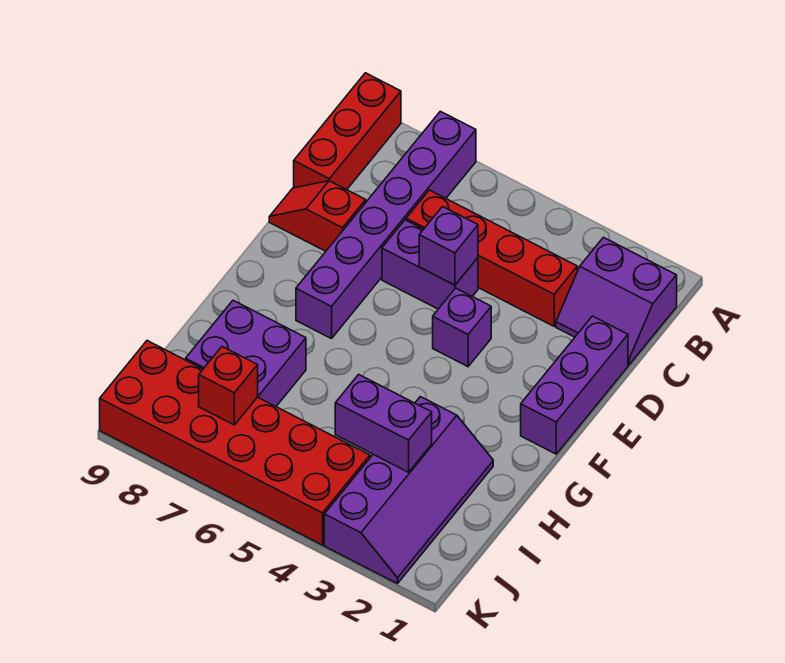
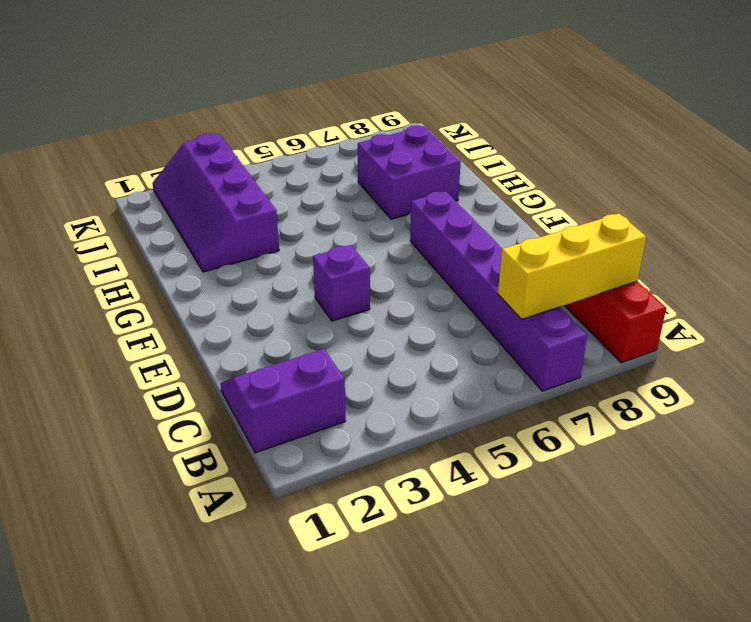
yellow brick B7:B9 level 2 -> none
none -> red brick C3:C6 level 1
none -> purple brick D1:F1 level 1
none -> purple brick D5:D6 level 1

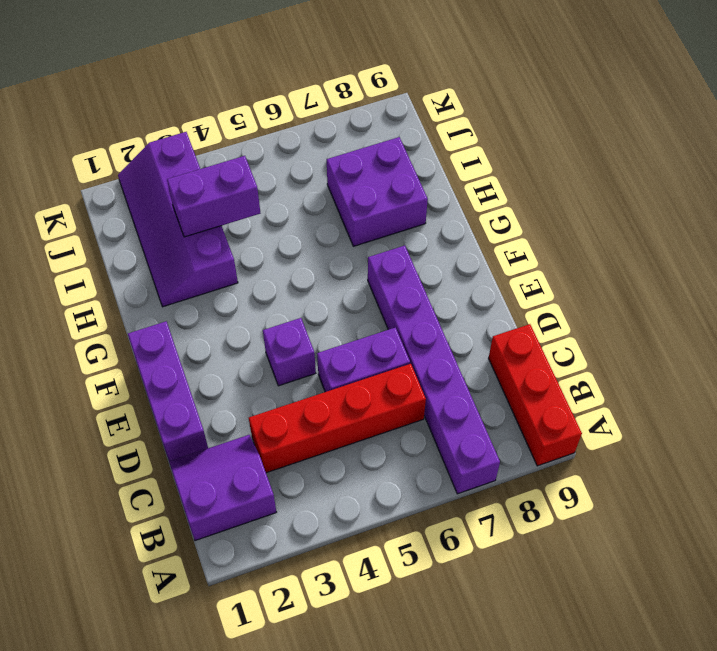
none -> red slope D8:D9 level 1 top 8
none -> red brick J4:K9 level 1
none -> purple brick D5 level 2

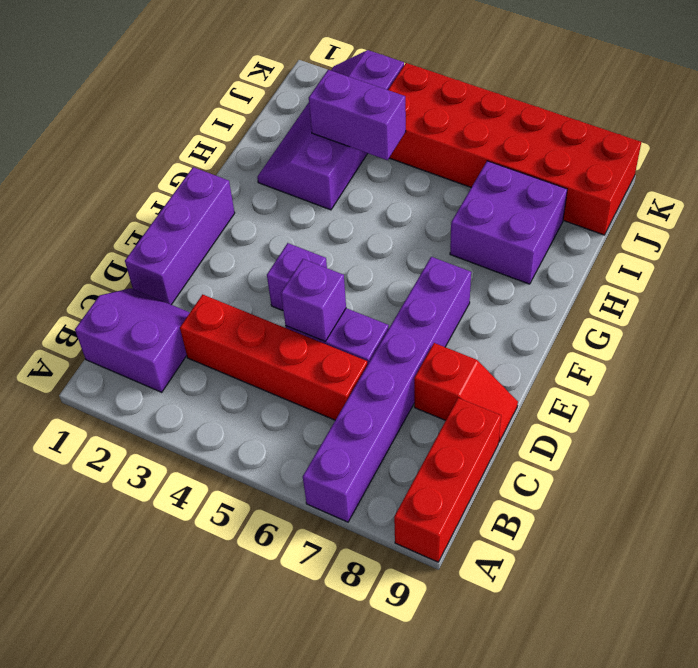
none -> red brick J7 level 2

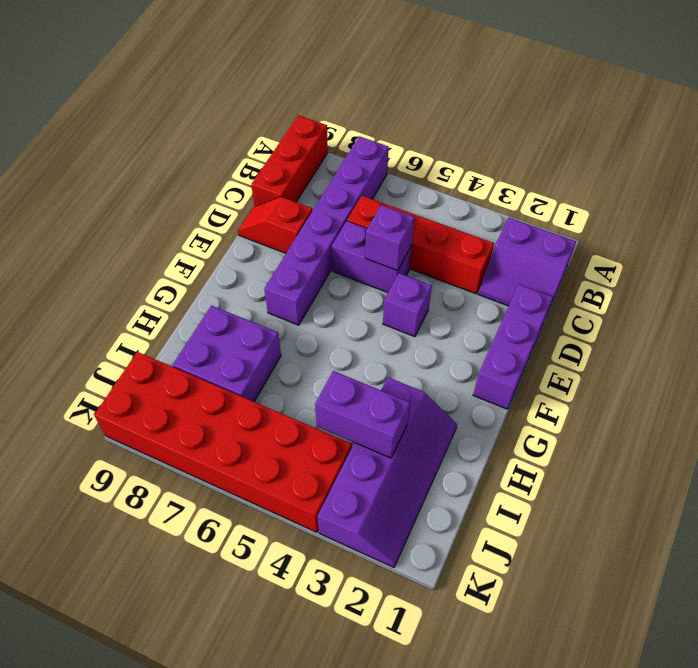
none -> red brick J7 level 2

